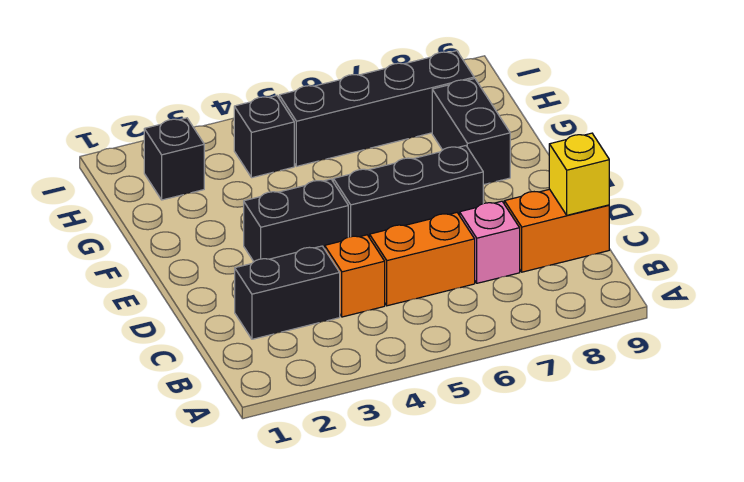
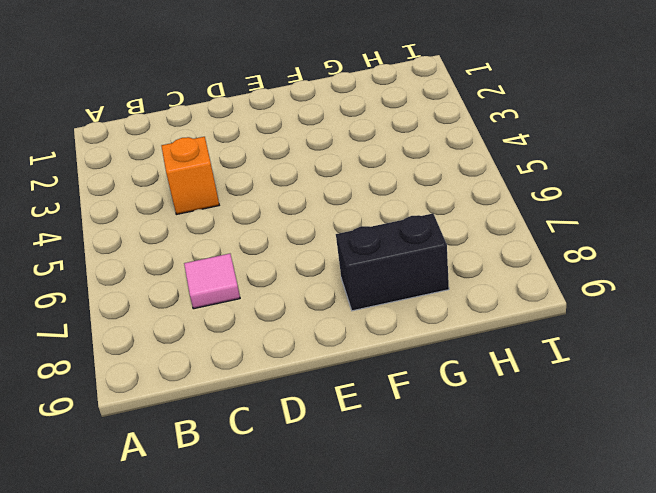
pink tile C7 level 1 -> pink brick C7 level 1
none -> black brick C2:C3 level 1
none -> orange brick C5:C6 level 1
none -> orange brick C8:C9 level 1

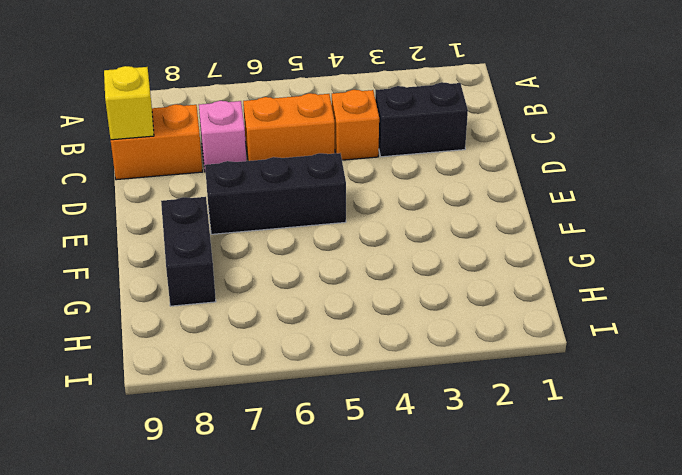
none -> black brick E3:E4 level 1
none -> black brick H2 level 1
none -> black brick H4 level 1

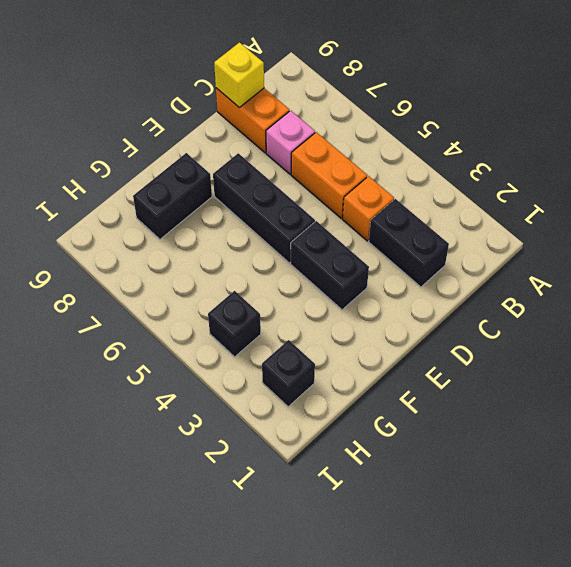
none -> black brick H5:H8 level 1

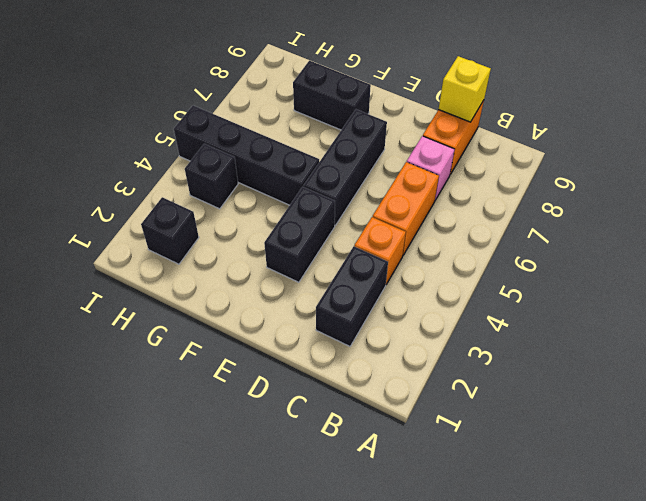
black brick F5:I5 level 1 -> black brick H5:H8 level 1

